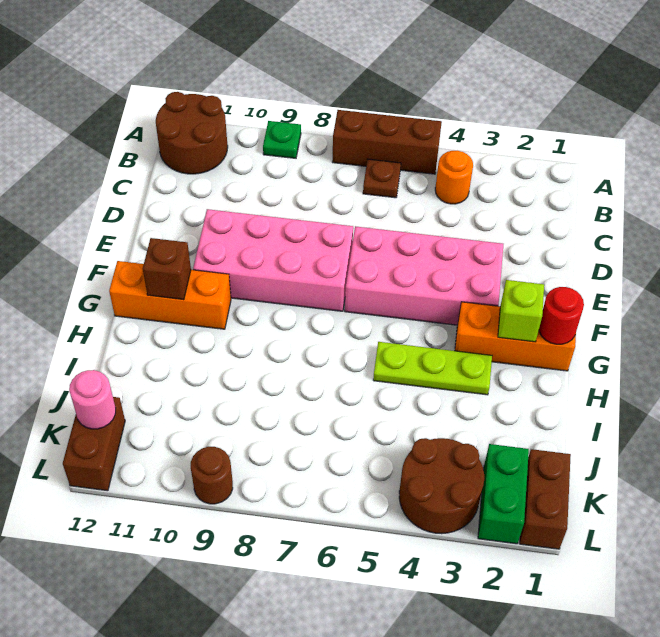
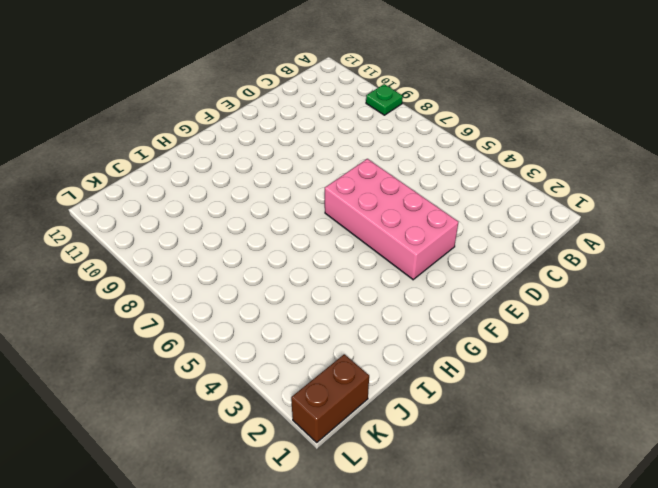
none -> brown brick A5:A7 level 1
none -> brown round brick A11:B12 level 1
none -> orange round brick B4 level 1

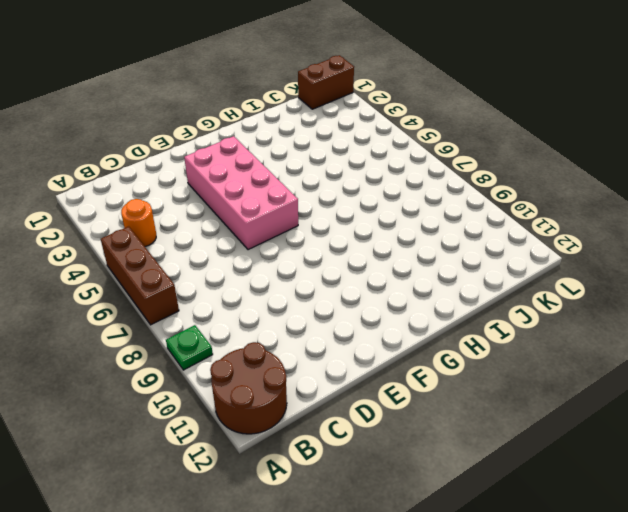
none -> brown plate B6 level 1
none -> pink brick E7:F10 level 1
none -> orange brick G1:G3 level 1

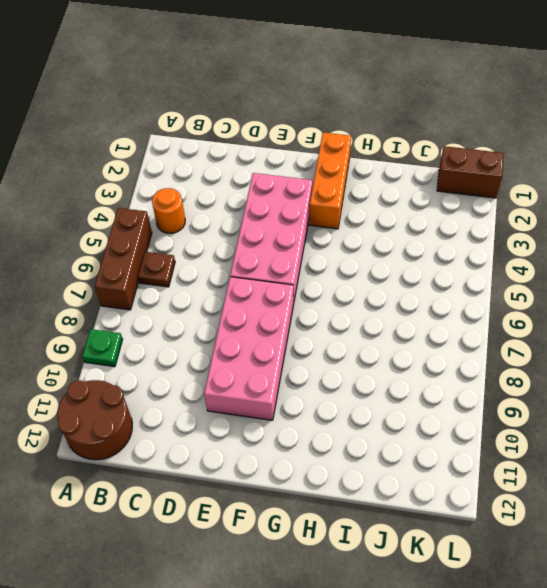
none -> orange brick G10:G12 level 1
none -> lime plate H3:H5 level 1
none -> green brick K2:L2 level 1

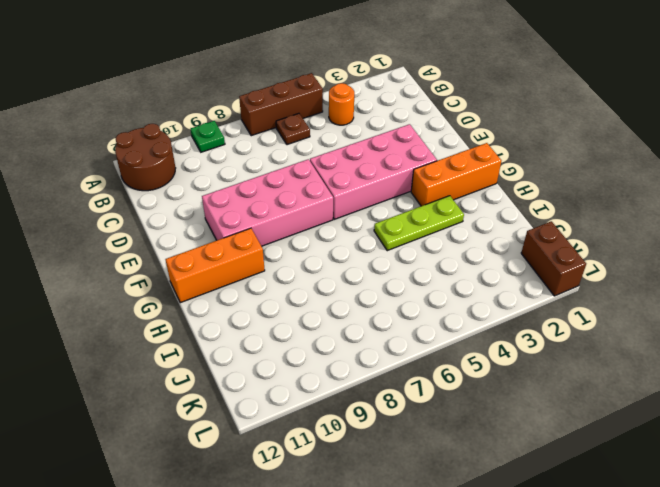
none -> green brick K2:L2 level 1
none -> brown round brick K3:L4 level 1
none -> brown brick K12:L12 level 1

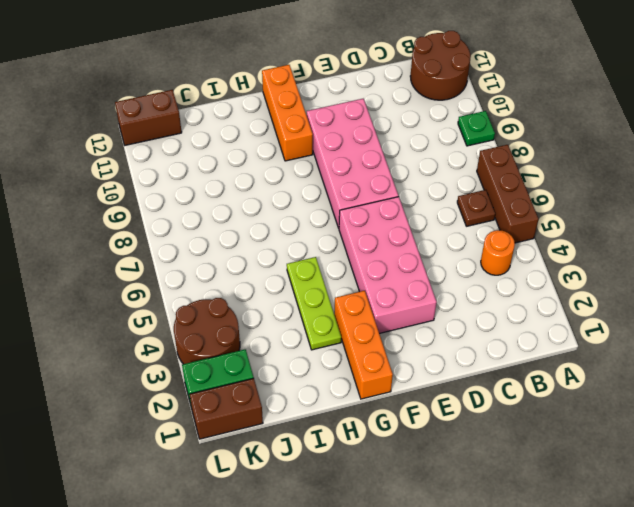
none -> brown round brick L9 level 1
none -> red round brick G1 level 2
none -> lime brick G2 level 2

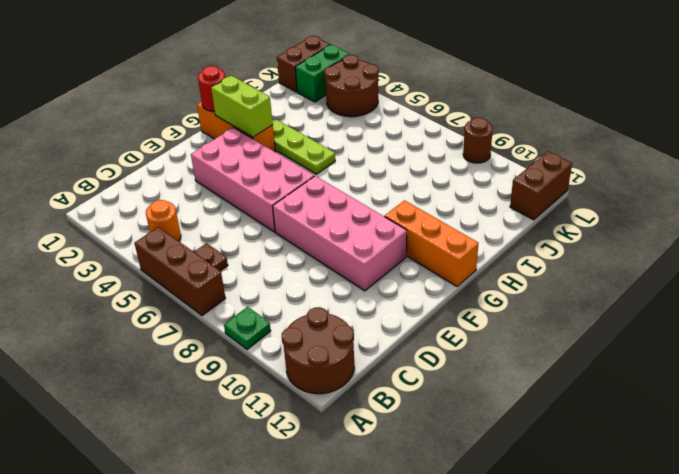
lime brick G2:G3 level 2 -> lime brick G2 level 2
none -> brown brick G11 level 2
none -> pink round brick K12 level 2

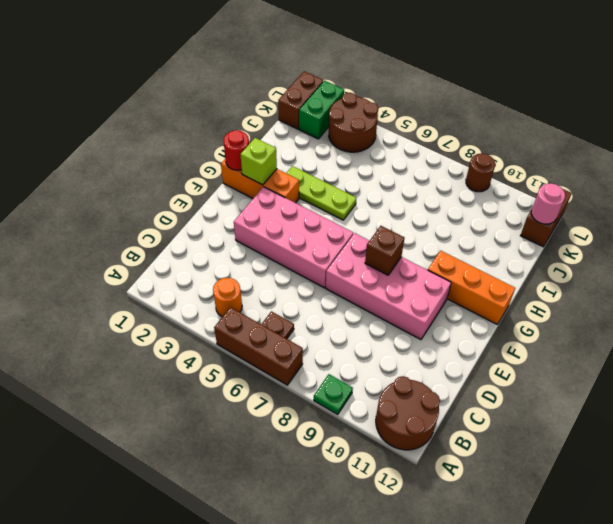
brown brick F8 level 2 -> brown brick G11 level 2

